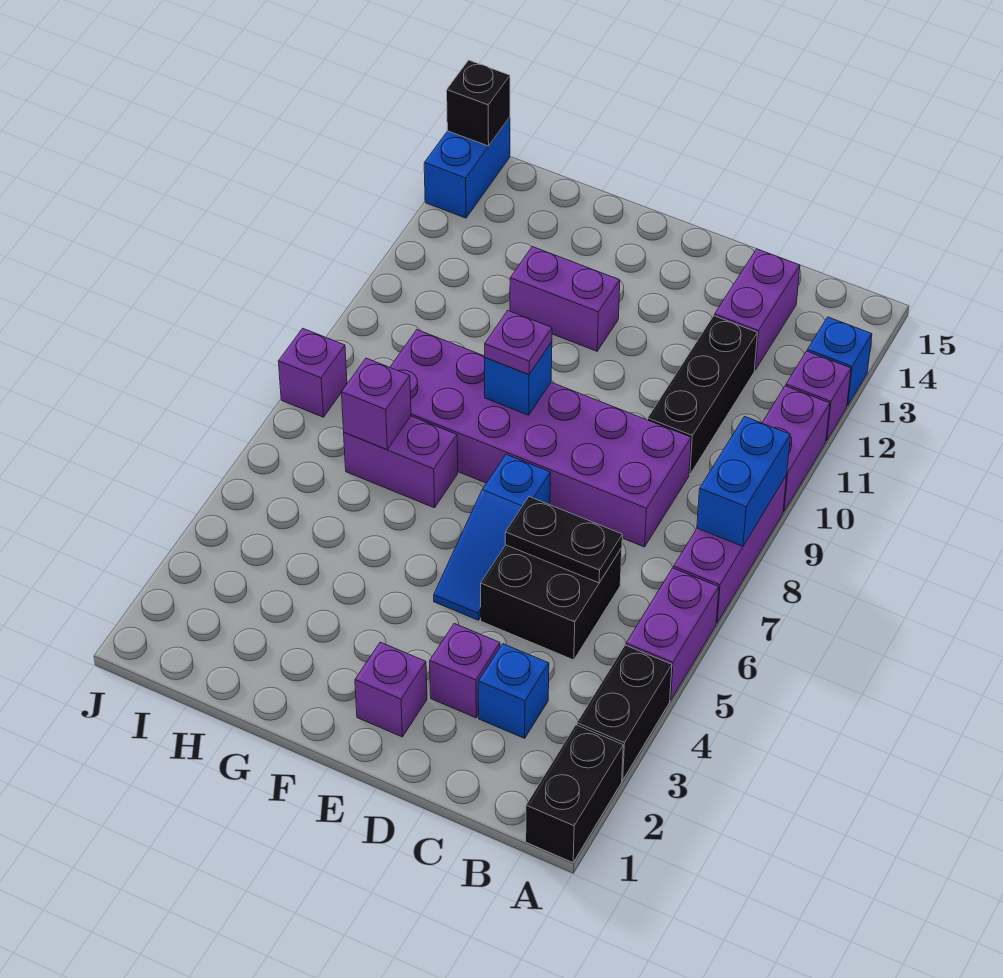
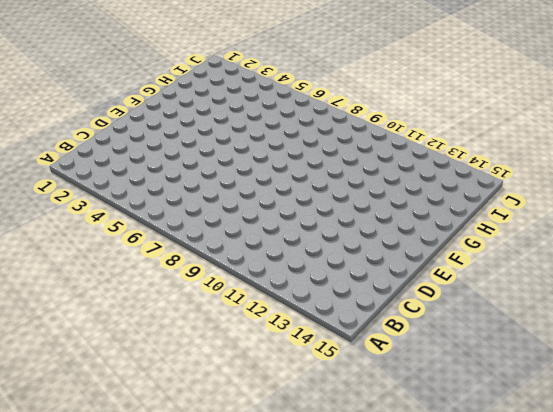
none -> black brick A1:A2 level 1
none -> black brick A3:A4 level 1
none -> purple brick A5:A6 level 1

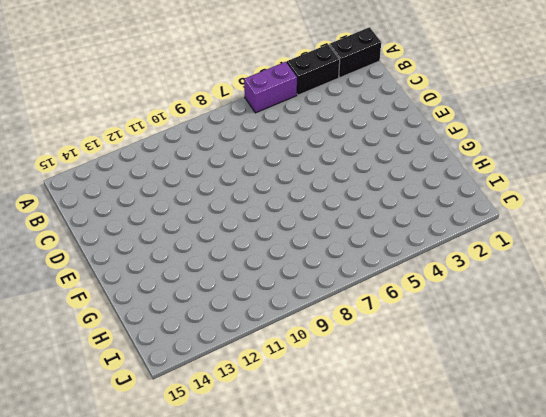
none -> purple brick A7:A9 level 1
none -> purple brick A10:A11 level 1
none -> purple brick A12 level 1

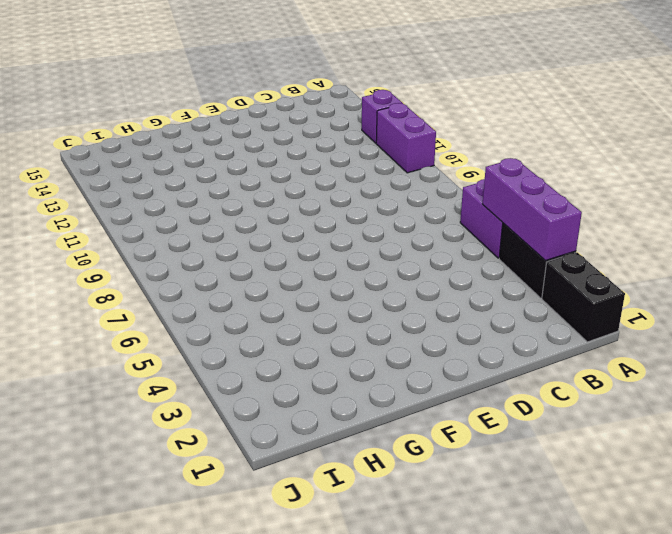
purple brick A3:A5 level 2 -> purple brick A7:A9 level 1
none -> blue brick A13 level 1
none -> blue brick C3 level 1
none -> black brick C5:D6 level 1

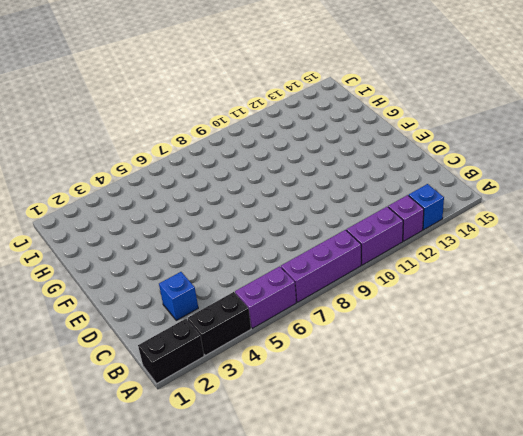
none -> black brick C5:D6 level 1
none -> purple brick C8:H9 level 1
none -> black brick C10:C12 level 1

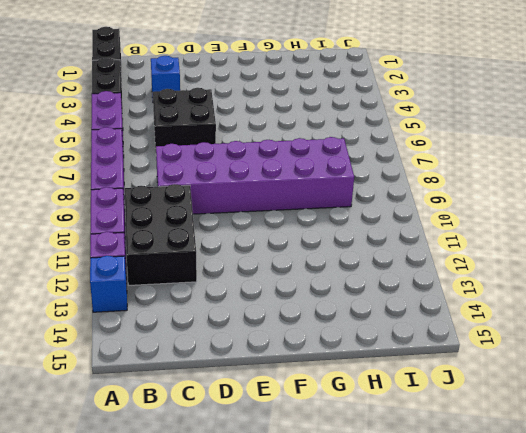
black brick B10:C12 level 1 -> black brick C10:C12 level 1
none -> purple brick C13:C14 level 1
none -> purple brick D3 level 1
none -> purple brick E2 level 1

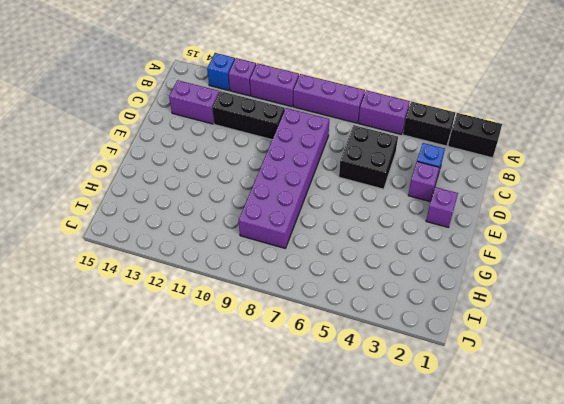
none -> blue slope E5:E7 level 1 top 7
none -> purple brick F12:G12 level 1
none -> purple brick G7:H7 level 1

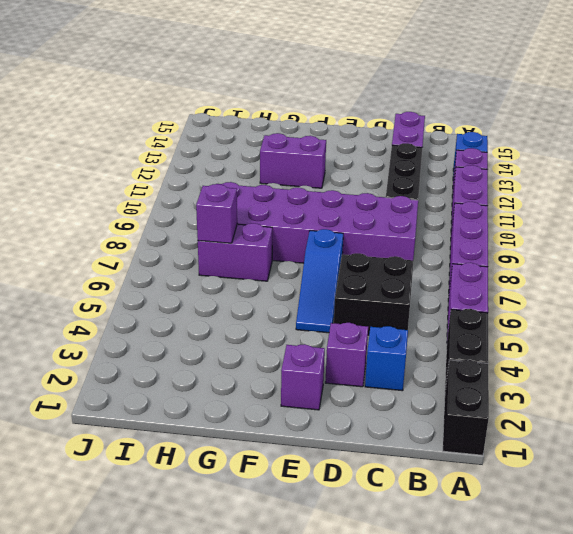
none -> purple brick J8 level 1
none -> blue brick J14:J15 level 1
none -> blue brick A8:A9 level 2

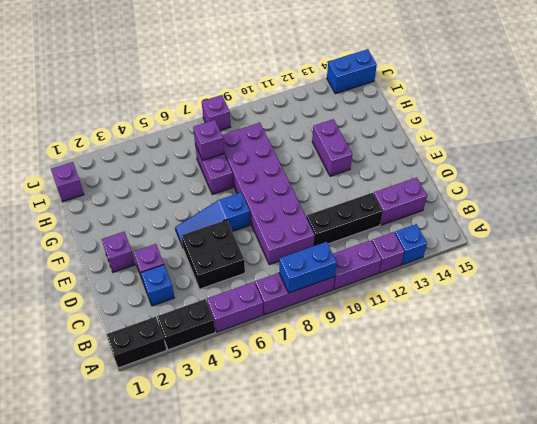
purple brick I1 level 1 -> none
none -> black plate C6:D6 level 2
none -> blue brick F9 level 2
none -> black brick J15 level 2

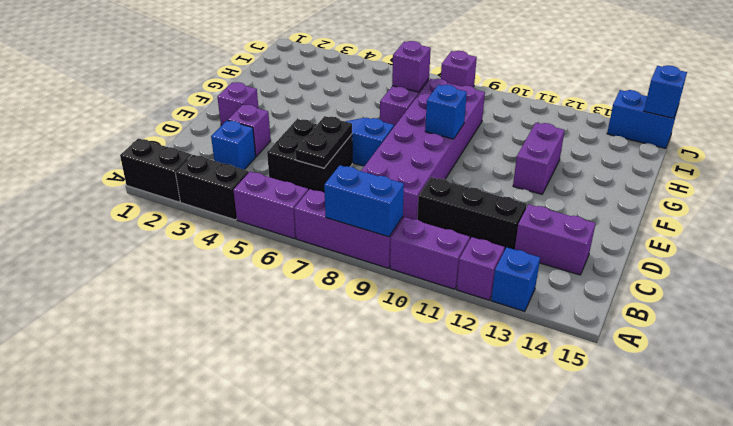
blue brick J15 level 2 -> black brick J15 level 2
none -> purple plate F9 level 3

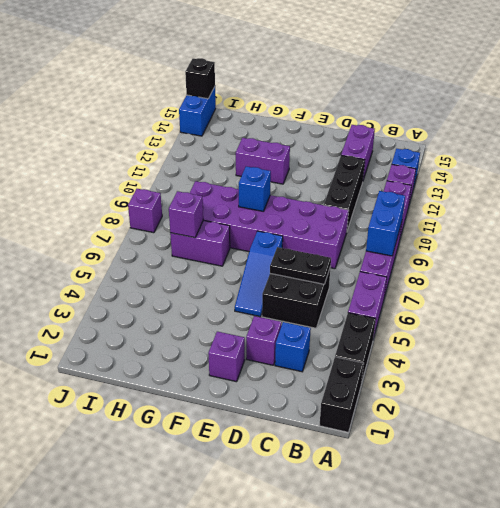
none -> purple plate F9 level 3

